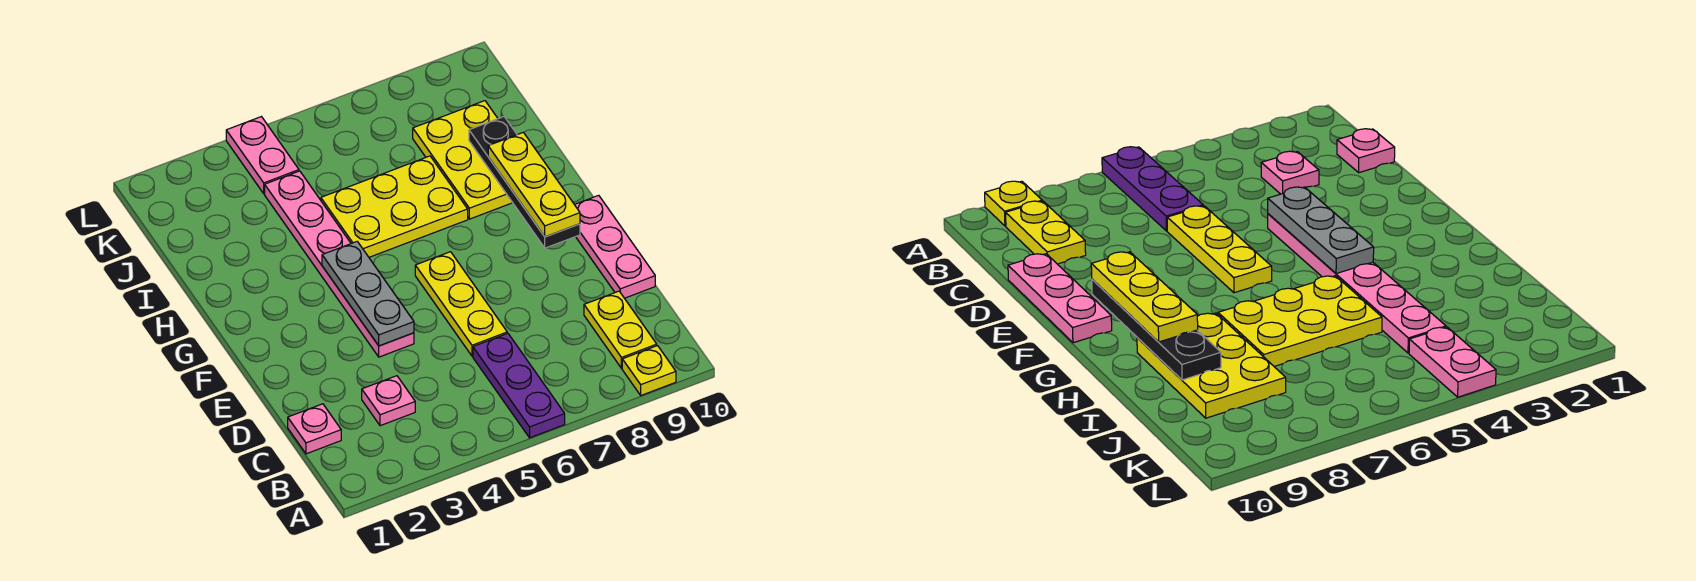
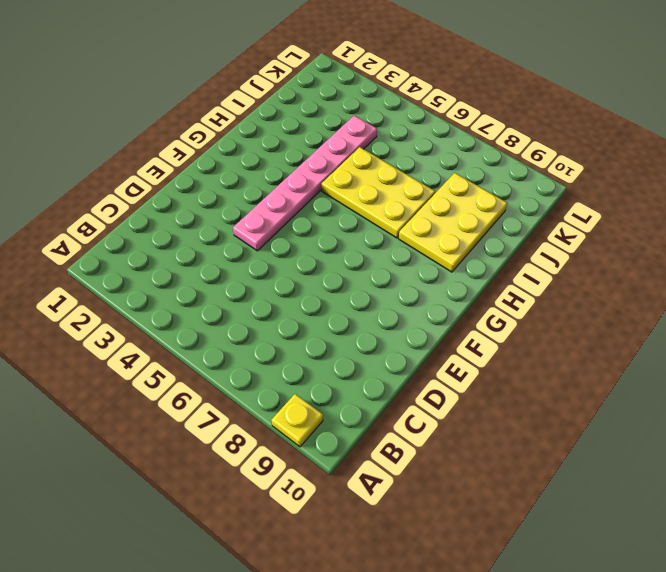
none -> purple plate A6:C6 level 1
none -> yellow plate B9:C9 level 1
none -> pink plate C1 level 1

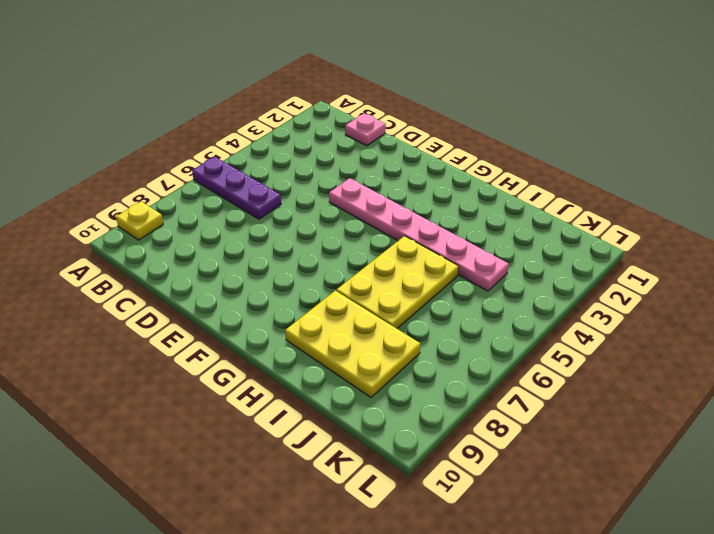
none -> yellow plate B9:C9 level 1
none -> pink plate C3 level 1
none -> yellow plate D6:F6 level 1

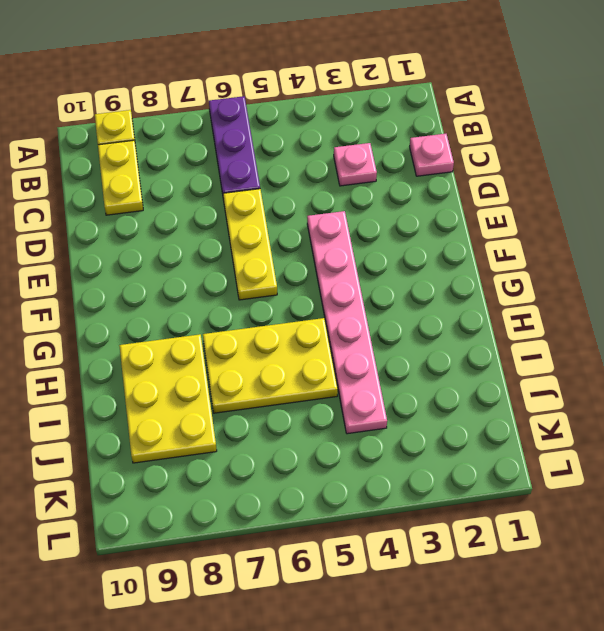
none -> pink plate D10:F10 level 1
none -> pink plate K4:L4 level 1
none -> grey plate E4:G4 level 2

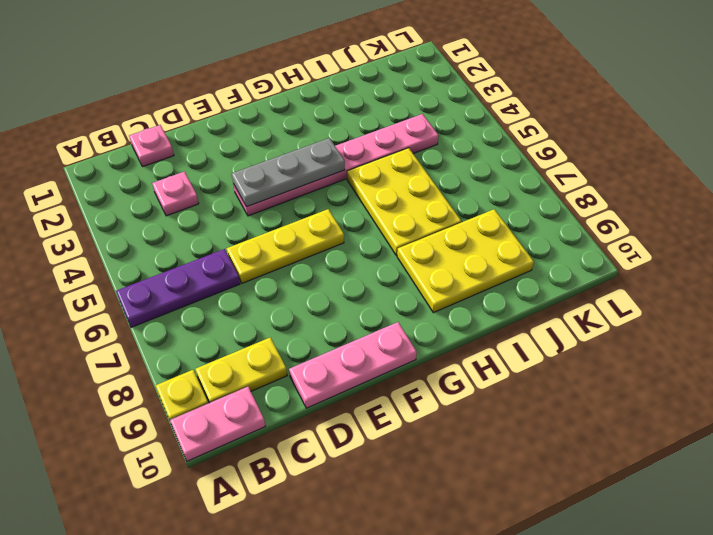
pink plate A10:B10 level 1 -> pink plate K4:L4 level 1
none -> black plate F9:I9 level 2
none -> yellow plate F9:H9 level 3

